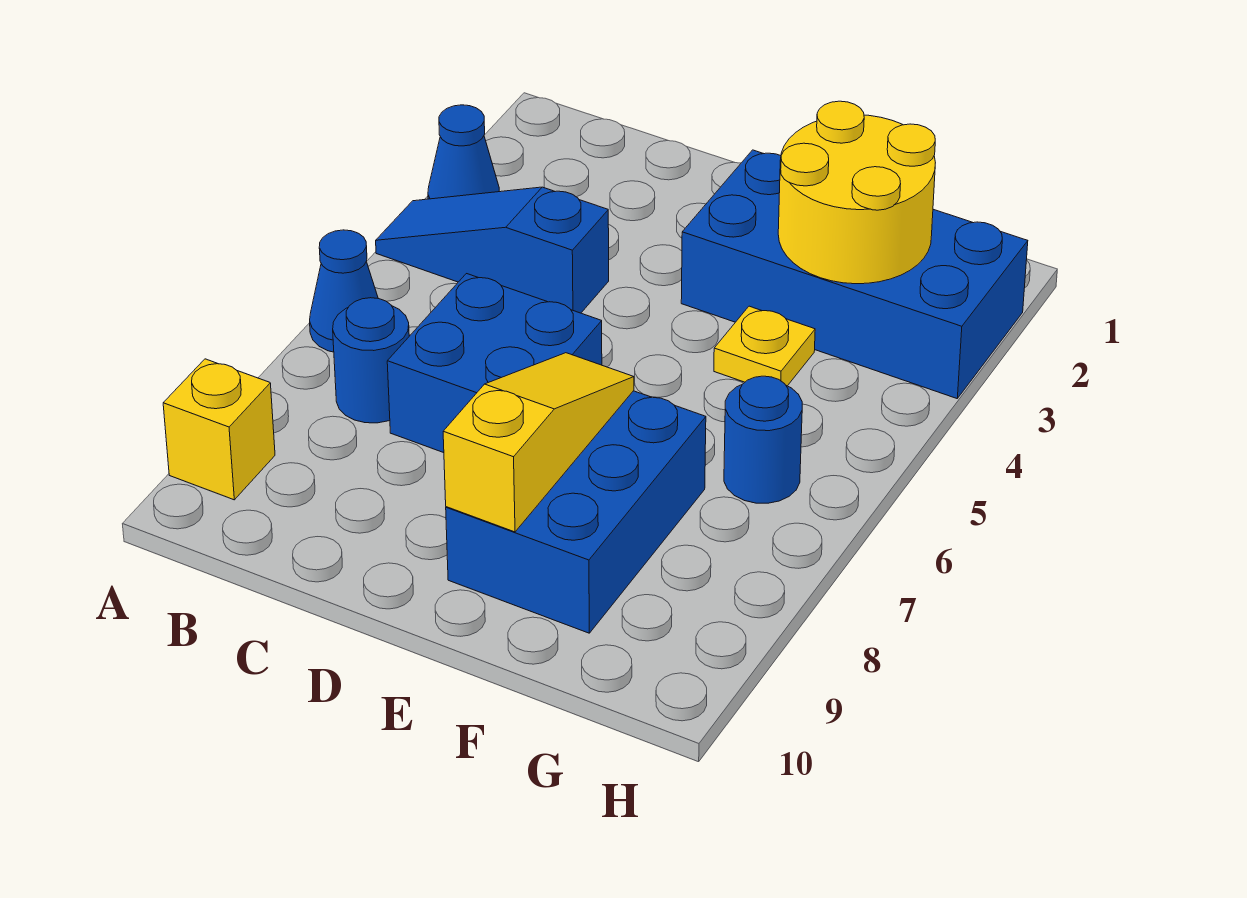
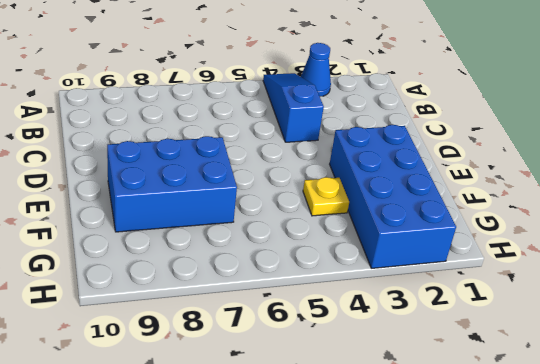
none -> blue cone A6 level 1
none -> yellow brick A9 level 1
none -> blue round brick B7 level 1

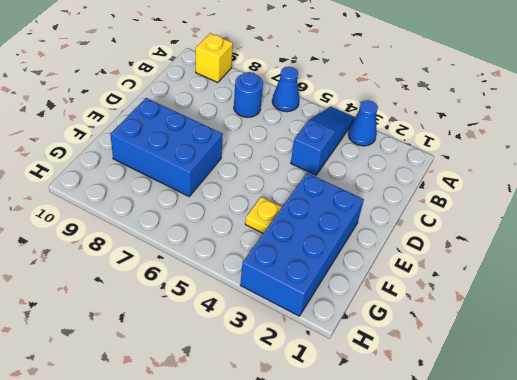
none -> blue brick C6:D7 level 1
none -> blue round brick G6 level 1
none -> yellow slope E7:E9 level 2 top 9

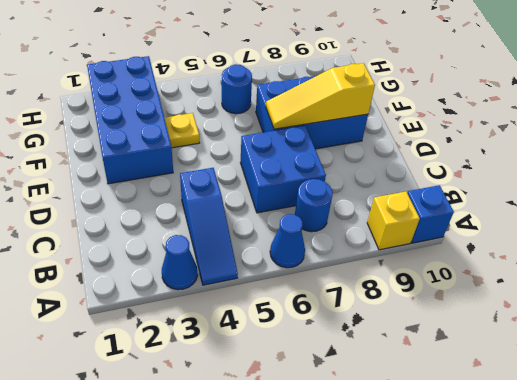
blue brick A10 level 1 -> none
none -> yellow round brick F2:G3 level 2

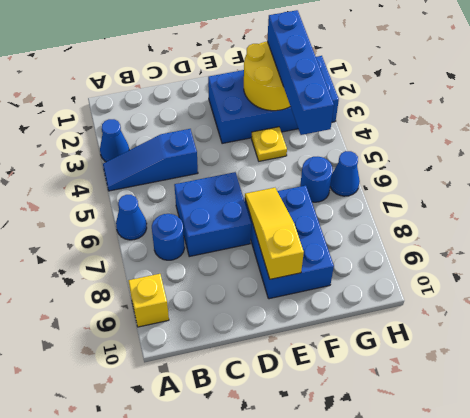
blue brick G2:G5 level 3 -> none
blue cone H6 level 1 -> none

